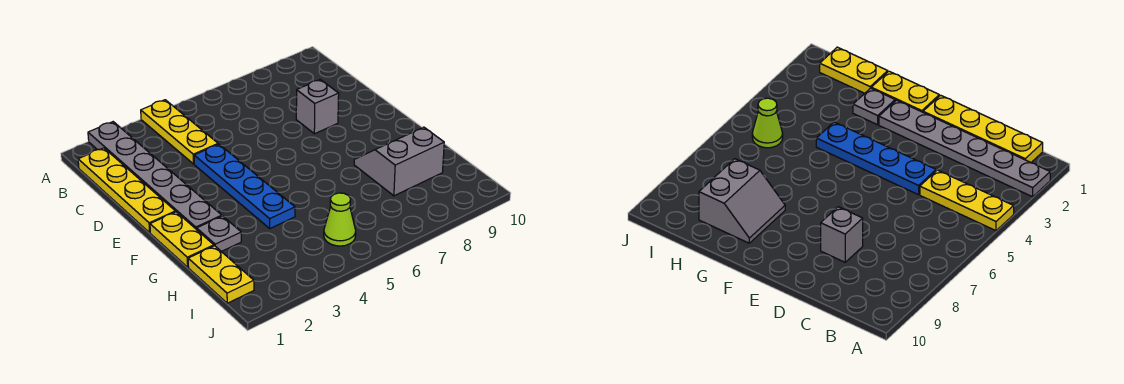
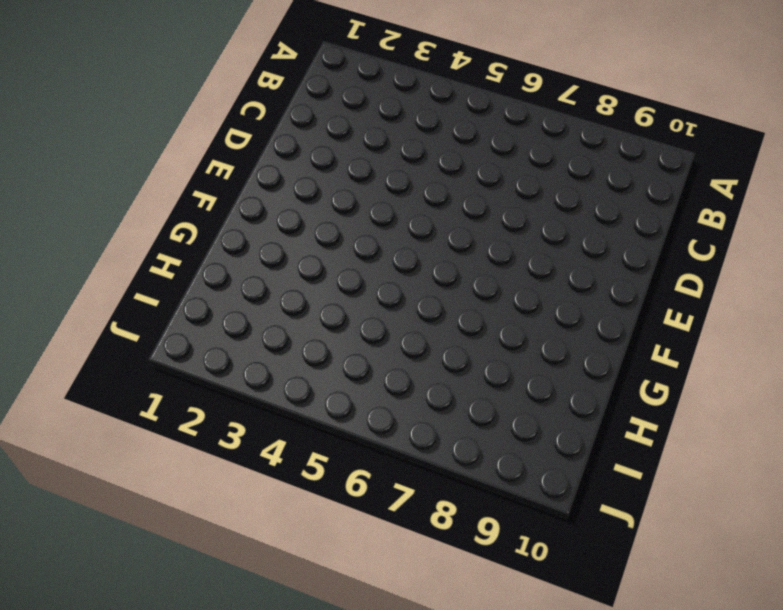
none -> grey plate A2:F2 level 1
none -> yellow plate A4:C4 level 1

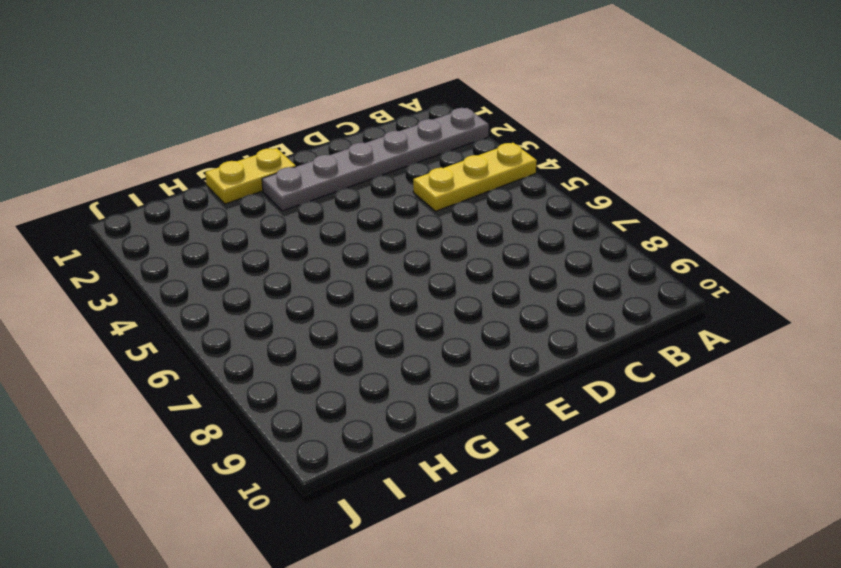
none -> yellow plate B1:E1 level 1
none -> blue plate D4:G4 level 1

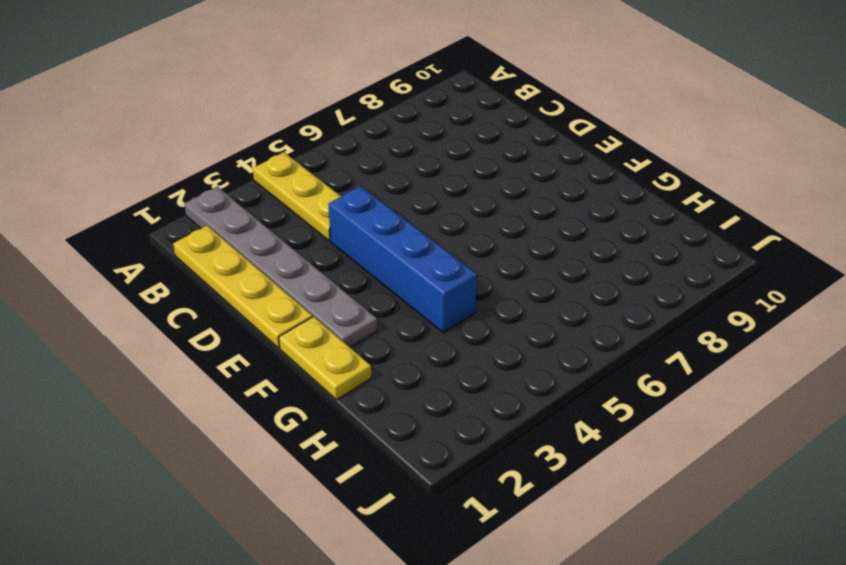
blue brick D4:G4 level 1 -> blue plate D4:G4 level 1
none -> grey brick D8 level 1
none -> grey plate G2 level 1

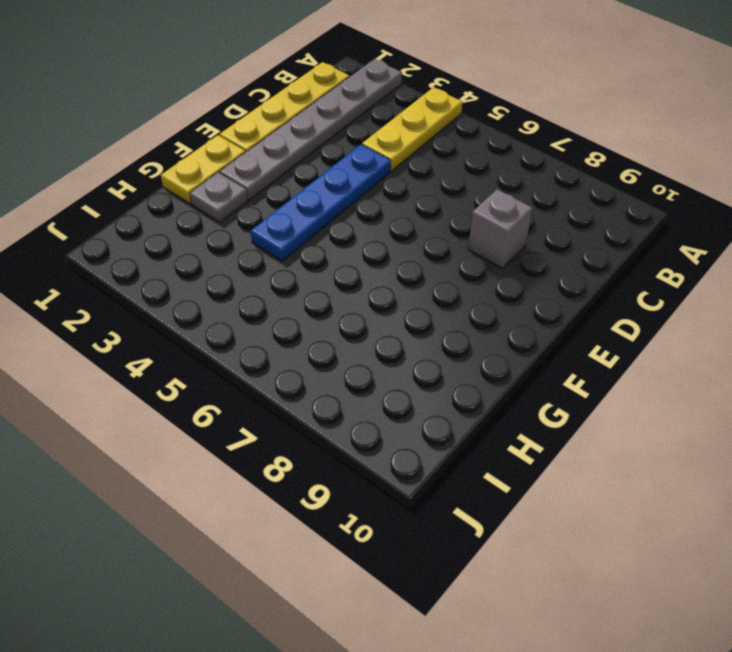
none -> grey slope G8:H9 level 1 top H
none -> yellow plate H1:I1 level 1

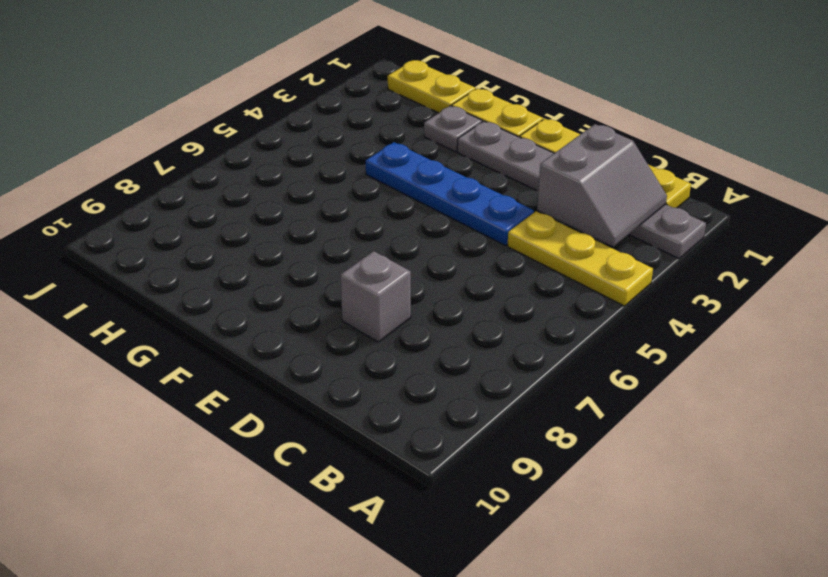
grey slope B2:C3 level 2 top C -> grey slope G8:H9 level 1 top H
none -> lime cone I5 level 1

